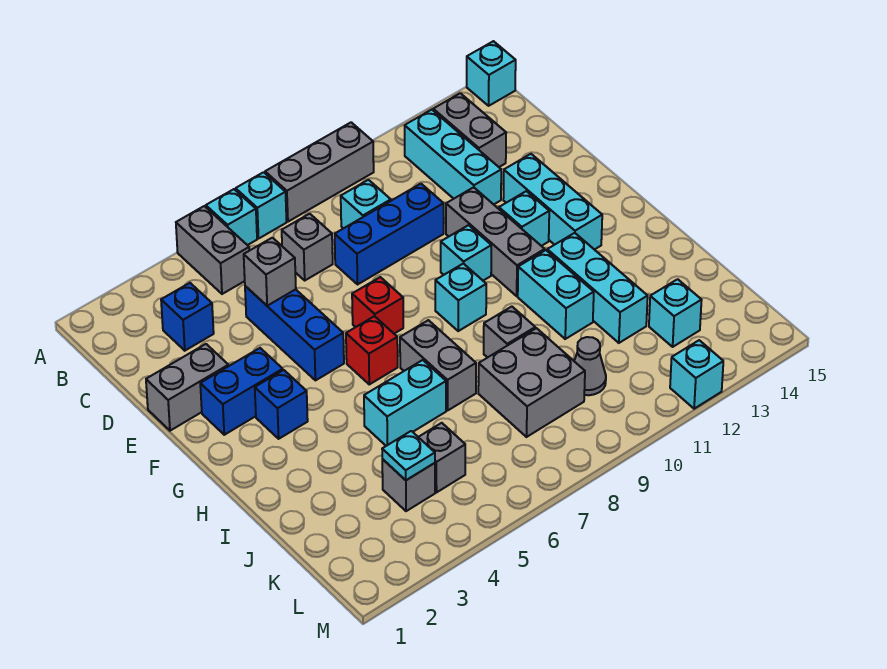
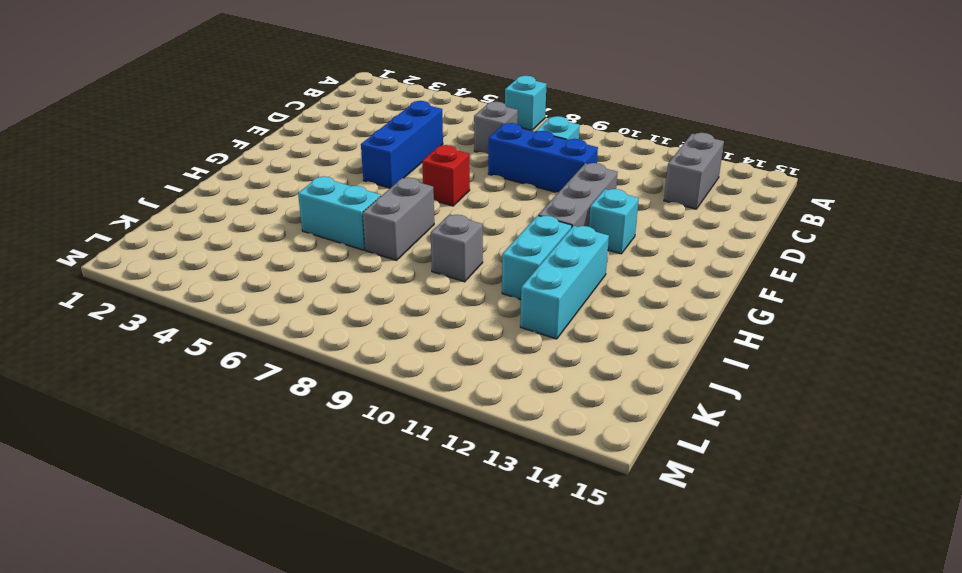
none -> grey brick A5:B5 level 1
none -> cyan brick A6 level 1
none -> grey brick A8:A10 level 1
none -> cyan brick A15 level 1

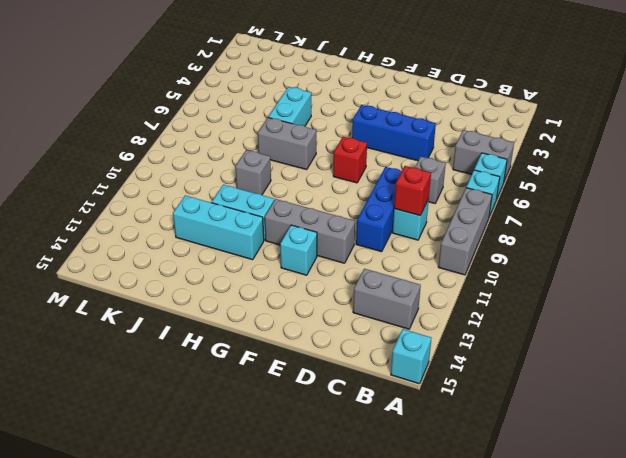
red brick C9 level 2 -> red brick G6 level 1
none -> cyan brick B12:D12 level 1
none -> blue brick C3 level 1
none -> grey brick E1:E2 level 1
none -> cyan brick E13:G13 level 1

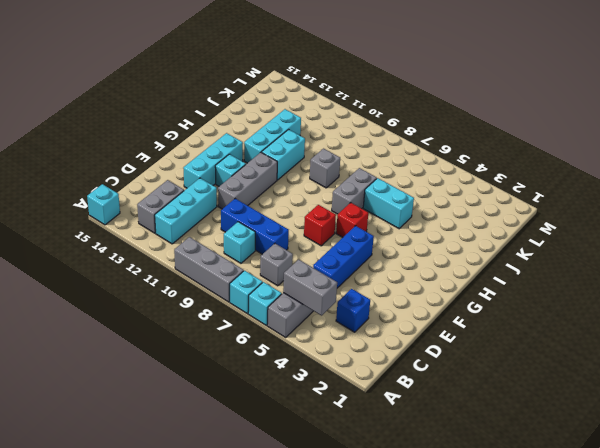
grey brick B4:B5 level 2 -> grey brick E1:E2 level 1
none -> blue brick F2:F3 level 1
none -> cyan brick F10 level 1
none -> blue brick G3 level 1
none -> cyan brick G9 level 1

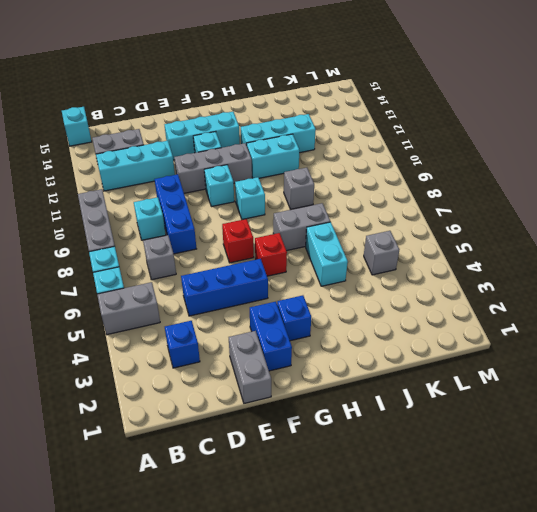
none -> grey brick J8:K9 level 1
none -> grey brick K4 level 1
none -> grey cone K10 level 1
none -> cyan brick K13 level 1

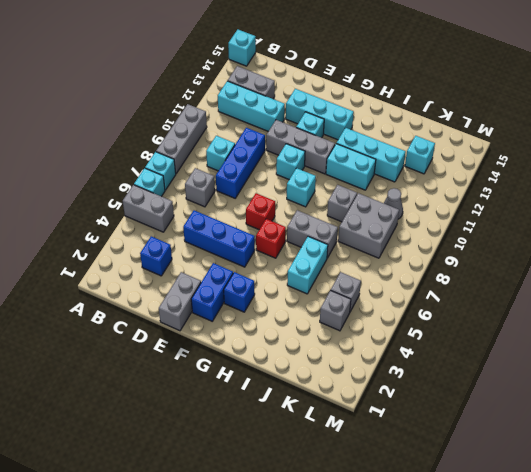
none -> cyan brick M12 level 1
none -> grey brick D5 level 2
none -> cyan plate K4 level 2

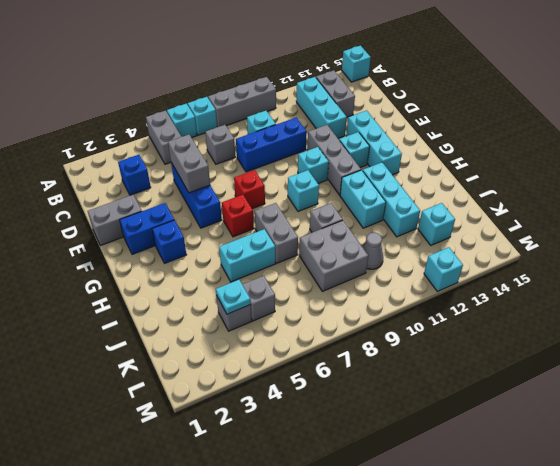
grey brick D5:E5 level 2 -> grey brick D5 level 2

